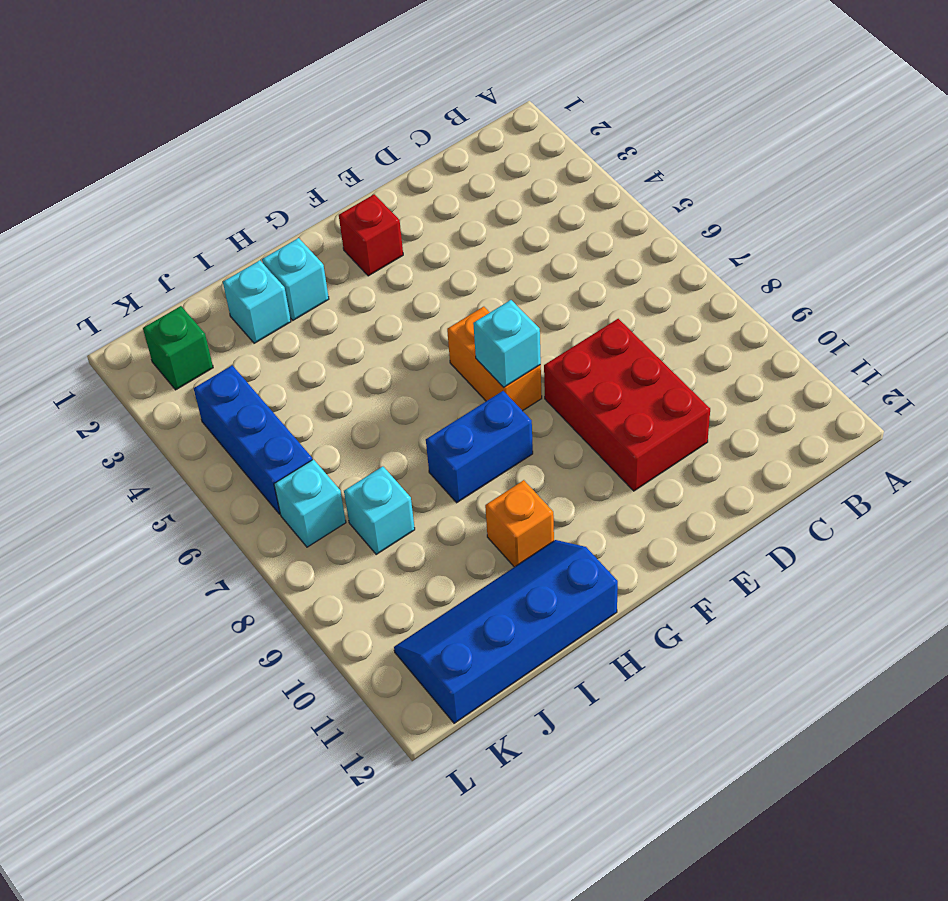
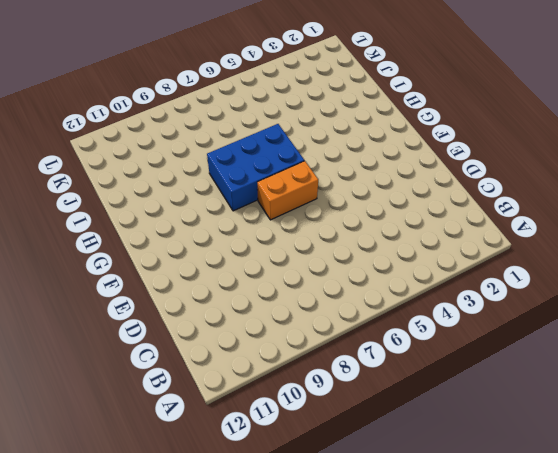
blue brick G6:H8 level 1 -> blue brick G8:H8 level 1
none -> red brick D8:E10 level 1
none -> red brick F2 level 1
none -> cyan brick H2 level 1

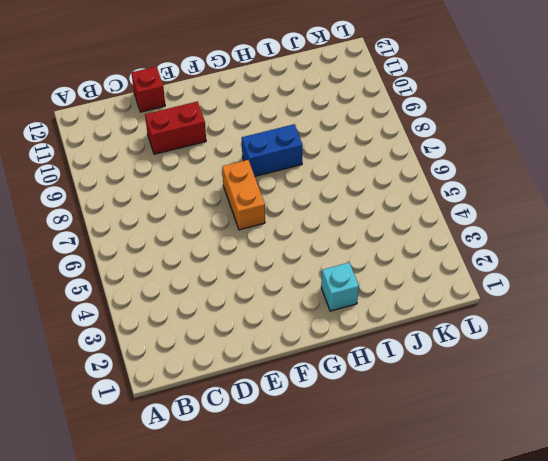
red brick D10:E10 level 1 -> red brick D8:E10 level 1
red brick D12 level 1 -> red brick F2 level 1
none -> orange brick H10 level 1
none -> blue slope H11:K12 level 1 top 12
none -> cyan brick I2 level 1

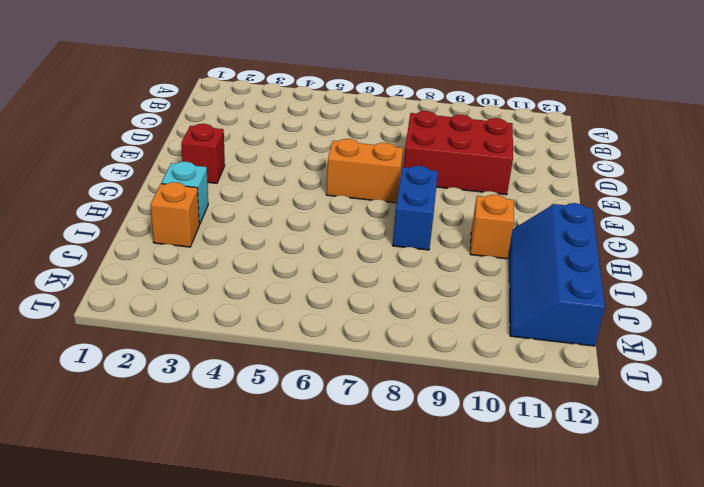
orange brick I2 level 1 -> cyan brick I2 level 1
none -> cyan brick J8 level 1
none -> green brick K2 level 1
none -> blue brick K4:K6 level 1

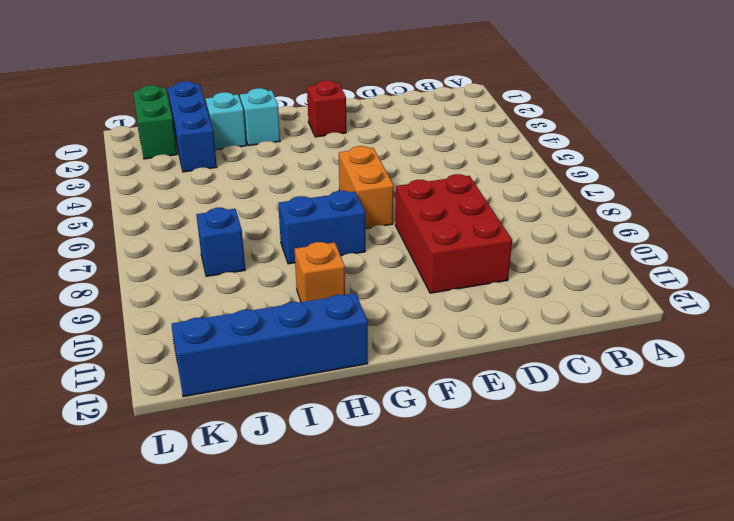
blue brick J1:J3 level 1 -> blue brick K4:K6 level 1
blue brick J8 level 1 -> cyan brick J8 level 1
green brick K1:K2 level 1 -> green brick K2 level 1
none -> cyan brick K7 level 1
none -> cyan brick F7 level 2

